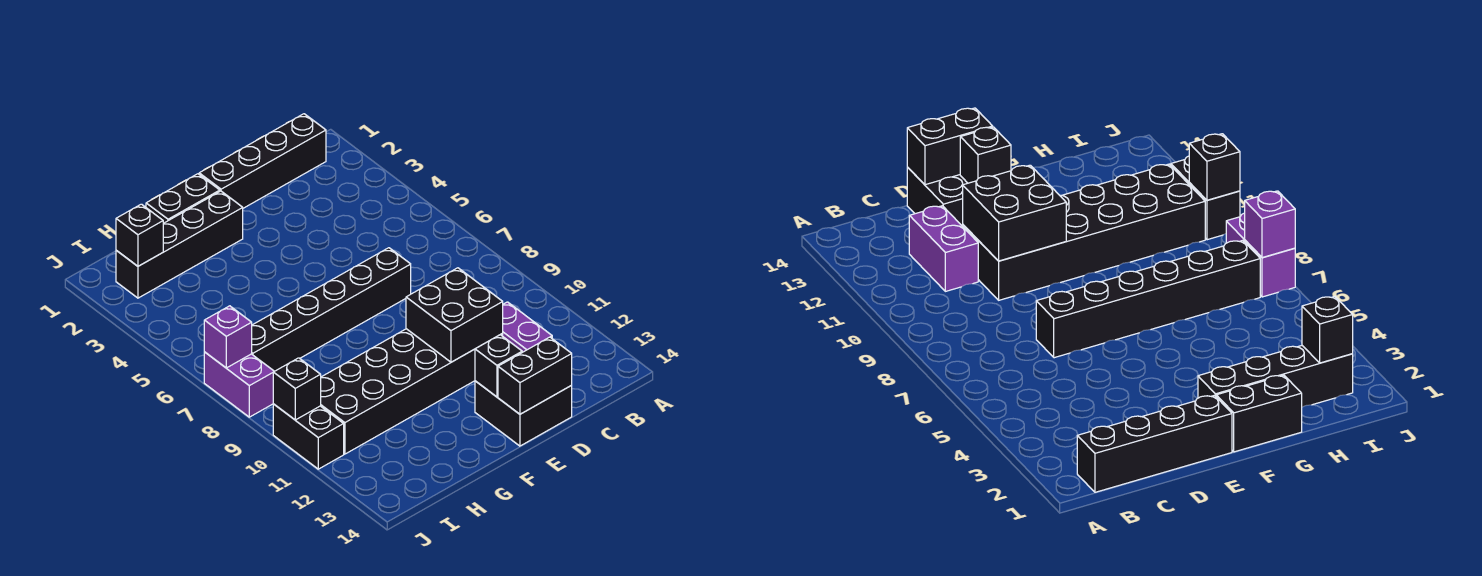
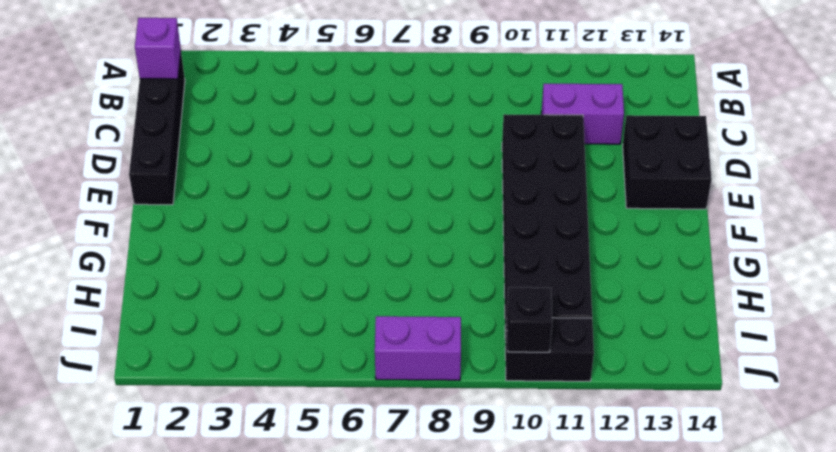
purple brick B1 level 2 -> purple brick J7 level 2
none -> black brick D7:I7 level 1
none -> black brick F1:G1 level 1
none -> black brick F2:I2 level 1

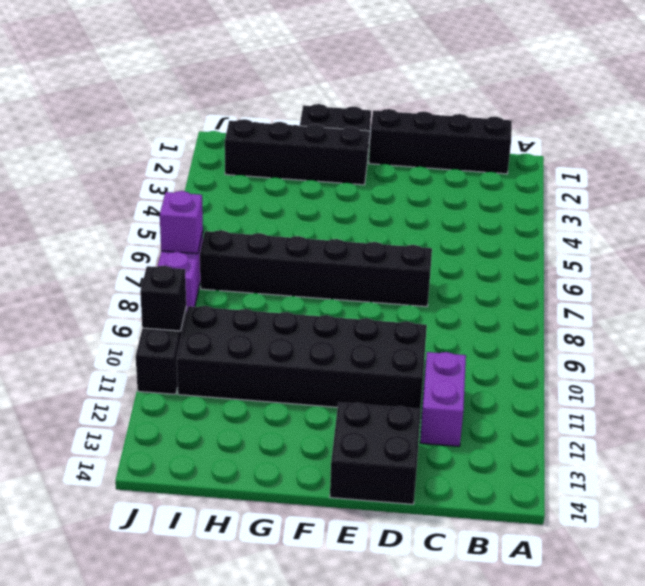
none -> black brick D10:E11 level 2
none -> black brick D14:E14 level 2
none -> black brick E13 level 2

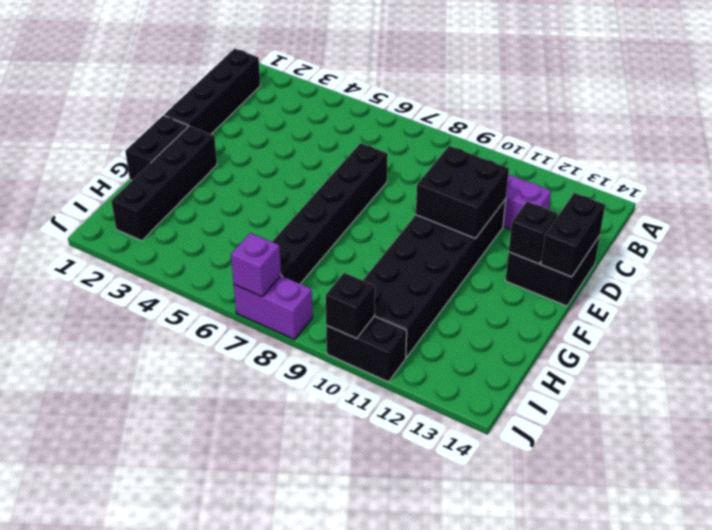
none -> black brick I2 level 2

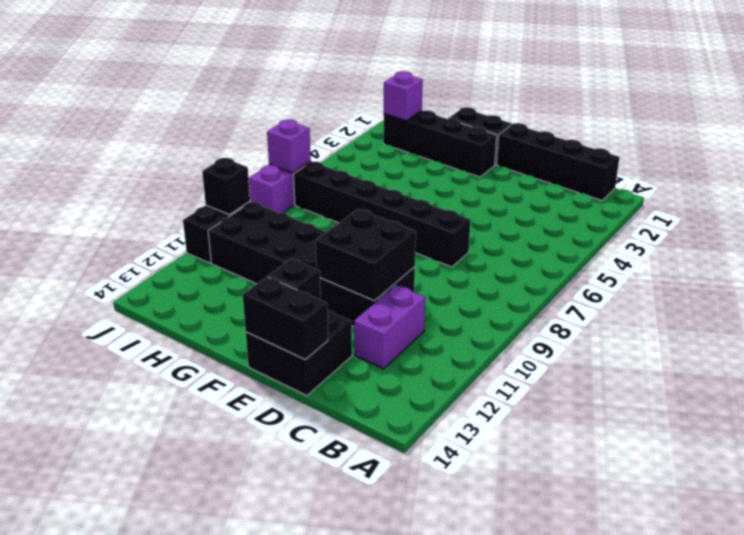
purple brick I2 level 2 -> black brick I2 level 2

